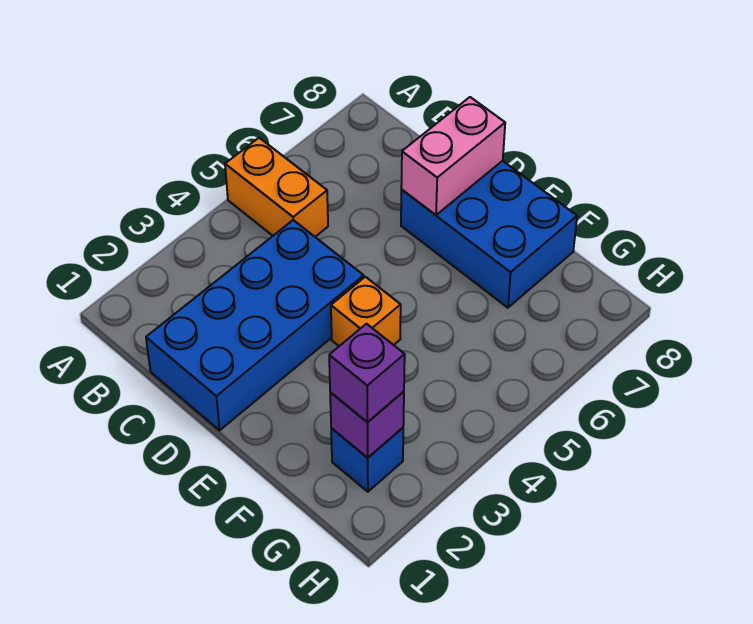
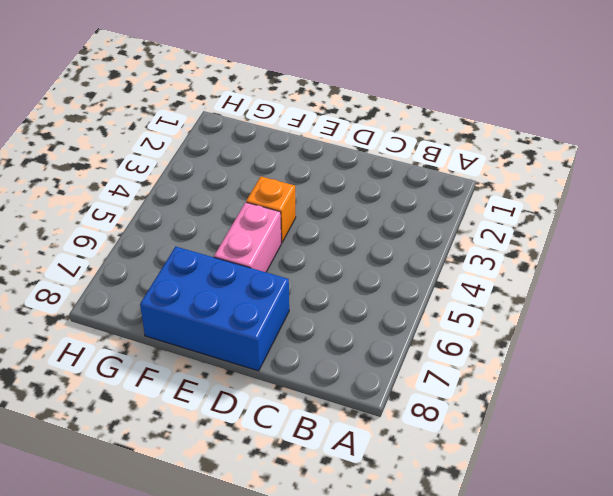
pink brick E5:E6 level 1 -> pink brick D7:D8 level 2
none -> orange brick A5:B5 level 1
none -> blue brick C1:D4 level 1

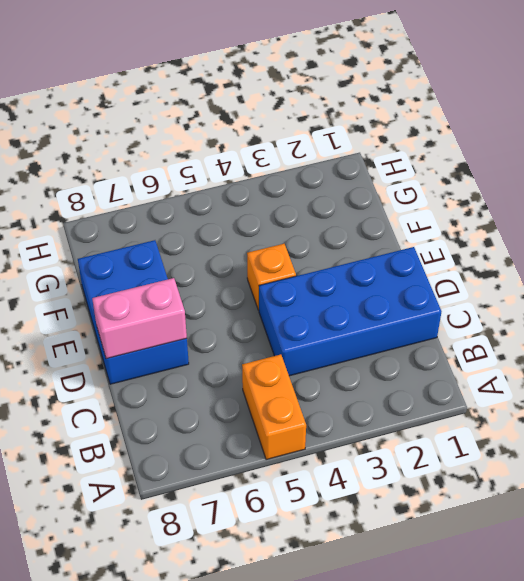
none -> blue brick G2 level 1
none -> purple brick G2 level 2

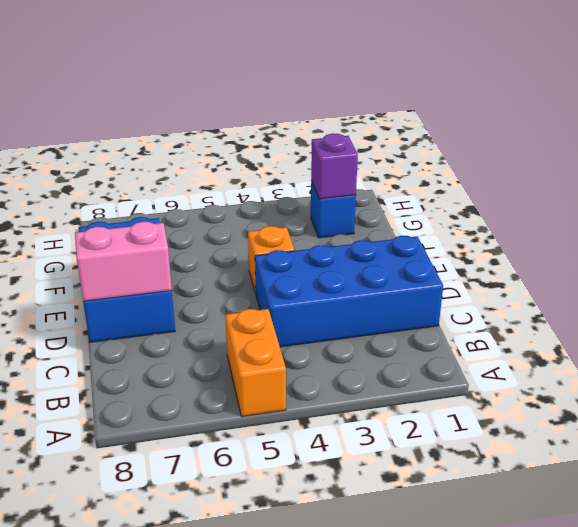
none -> purple brick G2 level 3

